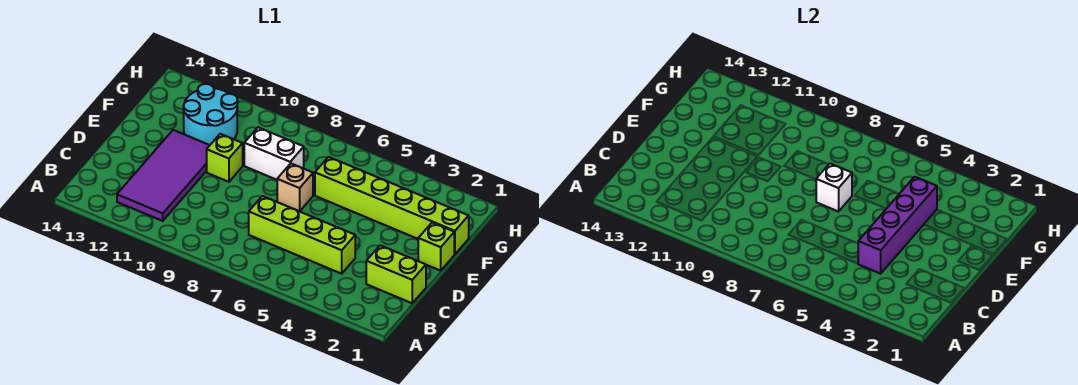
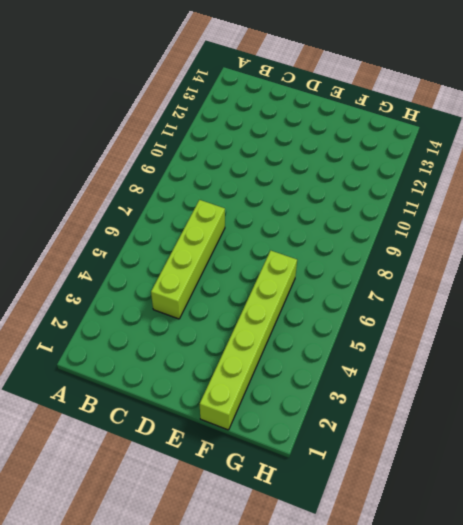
none -> purple tile B11:E12 level 1
none -> lime brick C1:C2 level 1

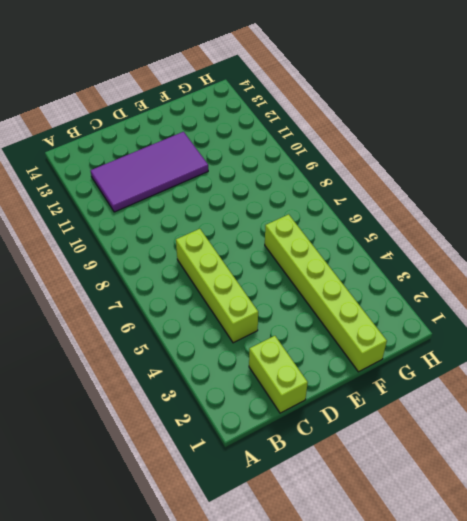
none -> lime brick E1 level 1
none -> tan brick E7 level 1

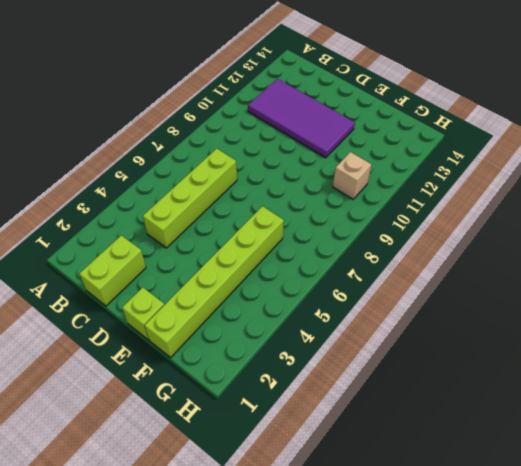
tan brick G10 level 1 -> tan brick E7 level 1
none -> lime brick E10 level 1
none -> white brick F8:F9 level 1

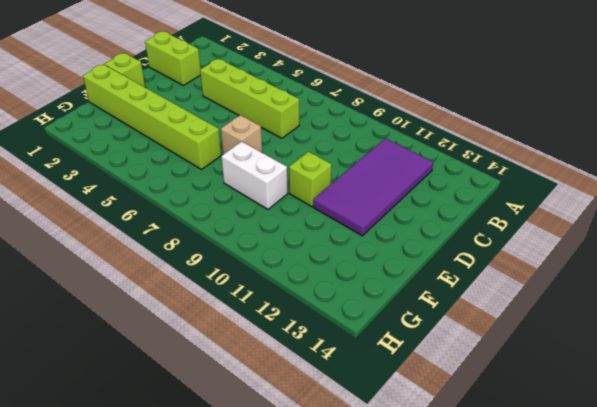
none -> cyan round brick F11:G12 level 1
none -> purple brick C4:F4 level 2

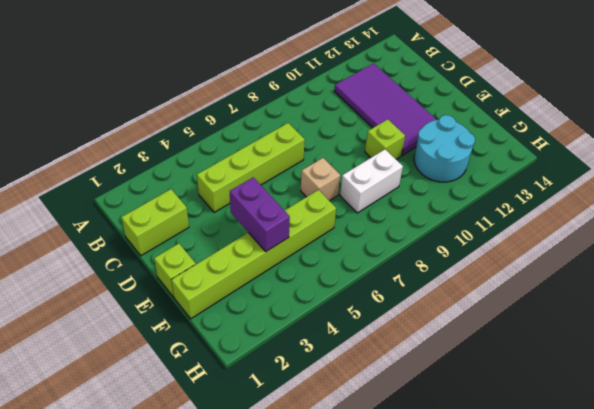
purple brick E4:F4 level 2 -> purple brick C4:F4 level 2
none -> white brick E7 level 2

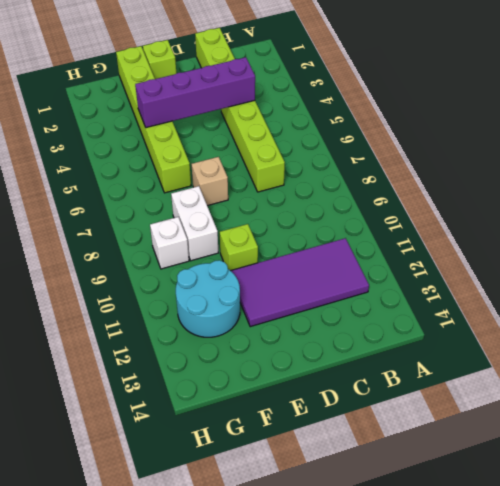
white brick G9 level 1 -> white brick E7 level 2

